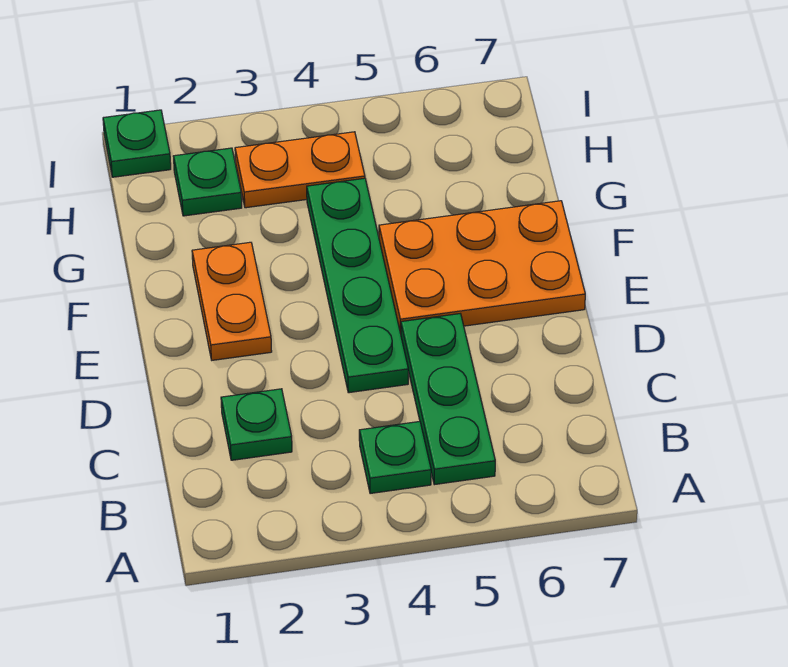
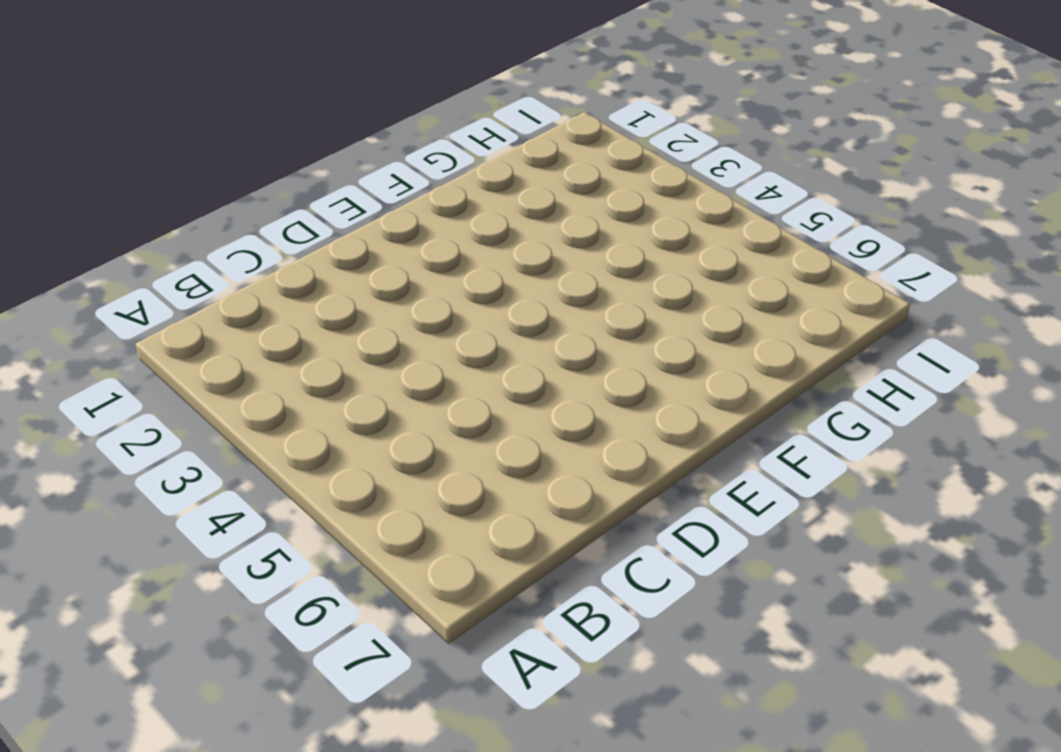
none -> green plate B4 level 1
none -> green plate B5:D5 level 1

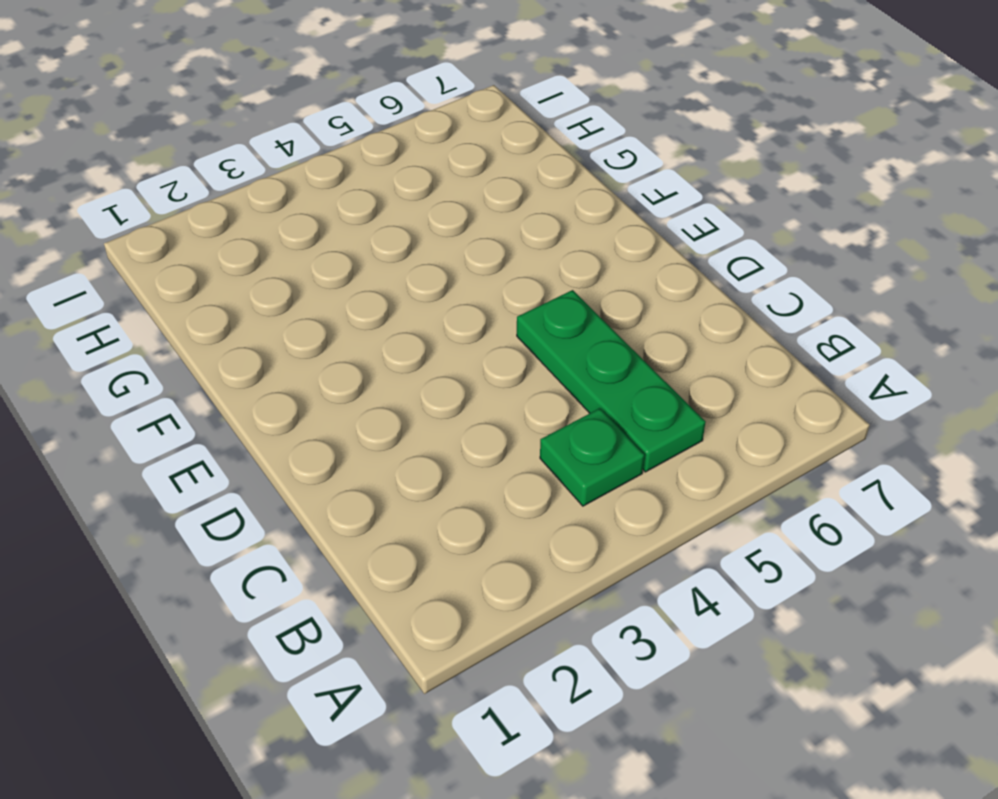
none -> green plate C2 level 1
none -> green plate D4:G4 level 1

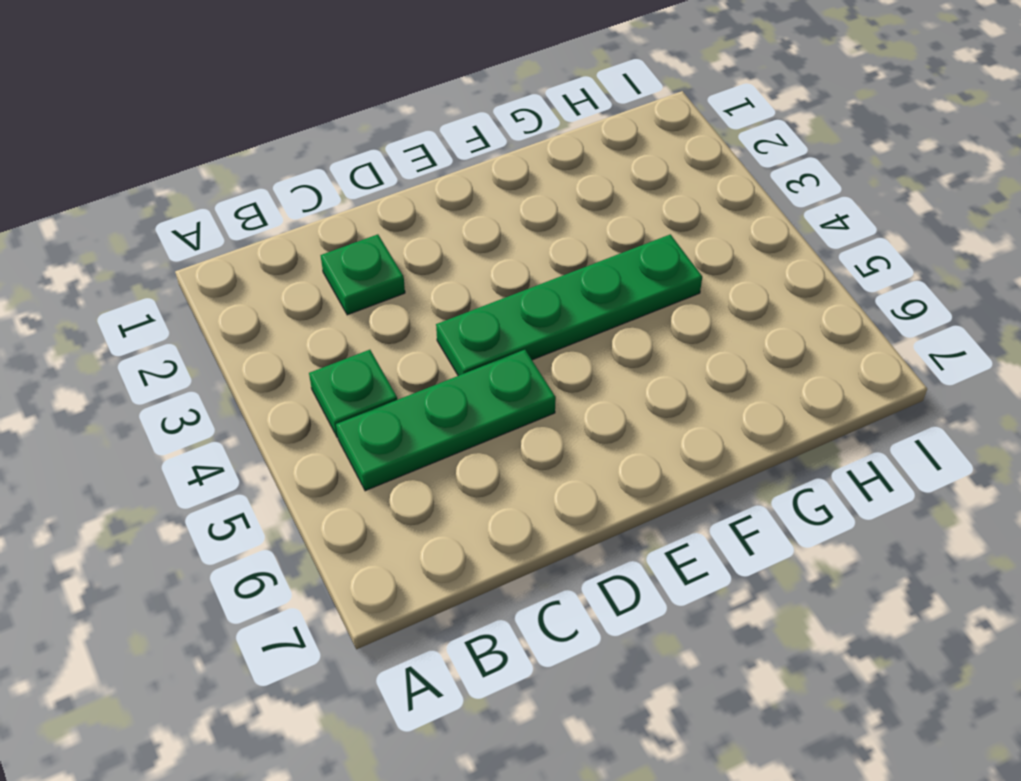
none -> orange plate E2:F2 level 1
none -> orange plate E5:F7 level 1

